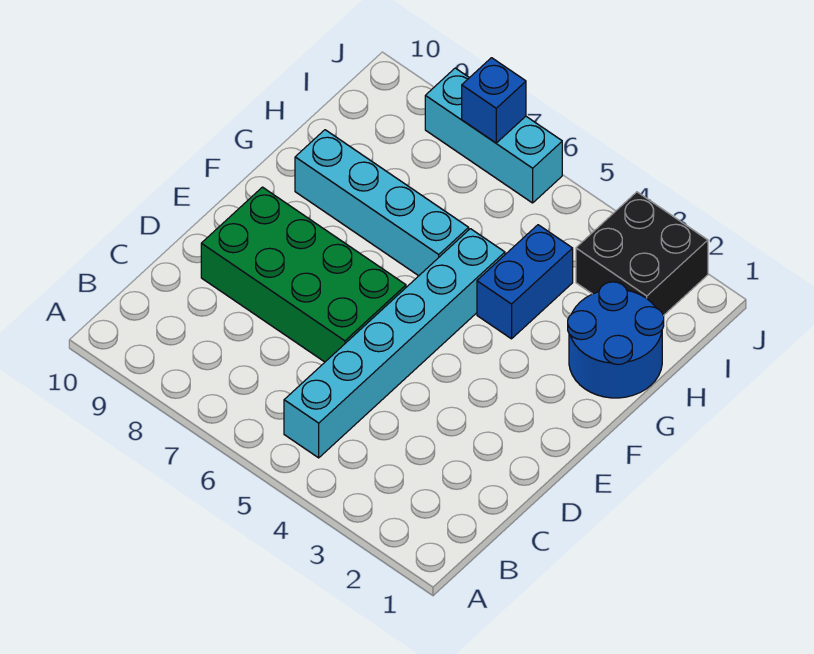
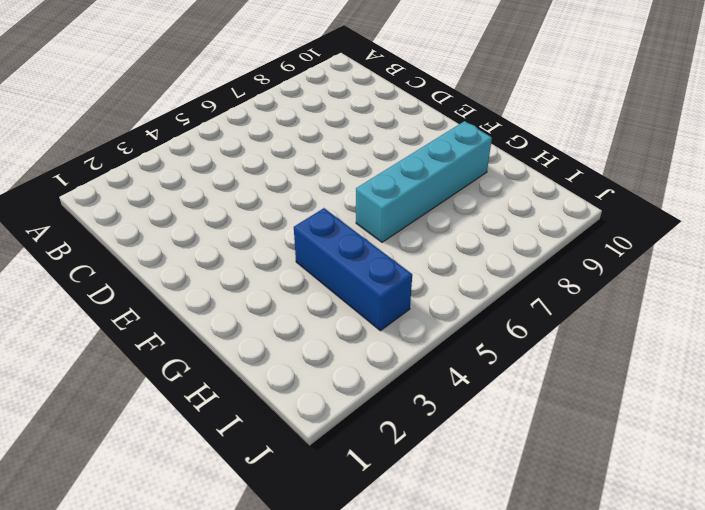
blue brick G4:I4 level 1 -> blue brick G4:H4 level 1
none -> cyan brick B5:G5 level 1
none -> green brick D6:E9 level 1

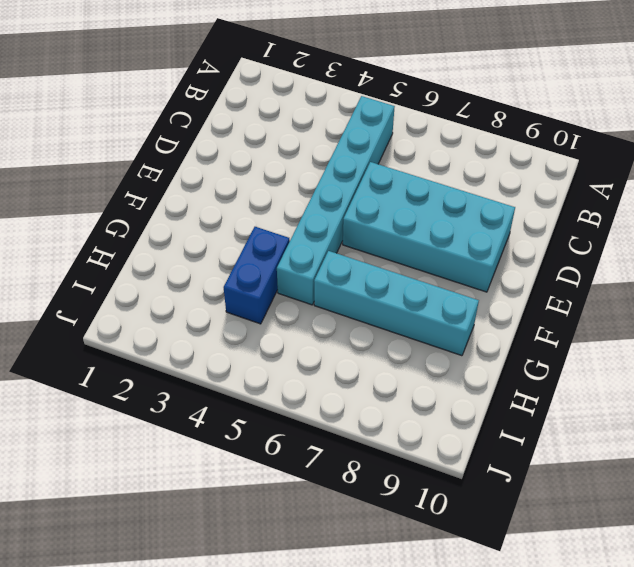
cyan brick D6:E9 level 1 -> green brick D6:E9 level 1
none -> blue round brick G1:H2 level 1
none -> black brick I2:J3 level 1

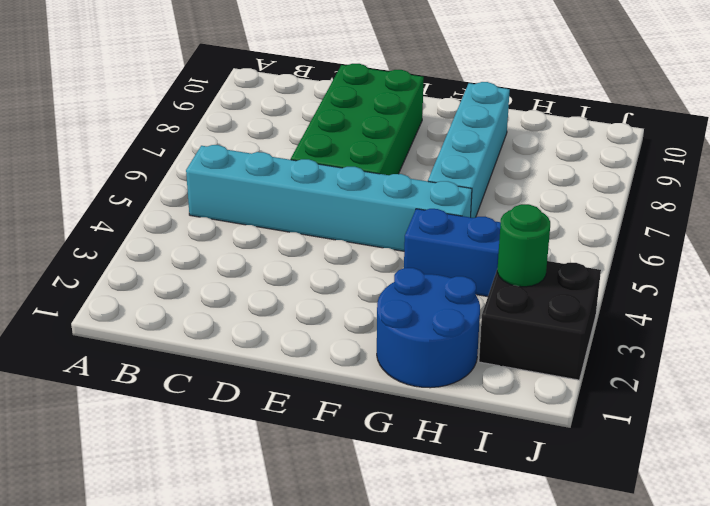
green round brick I3 level 2 -> none
none -> cyan brick J6:J8 level 1
none -> blue brick J7 level 2

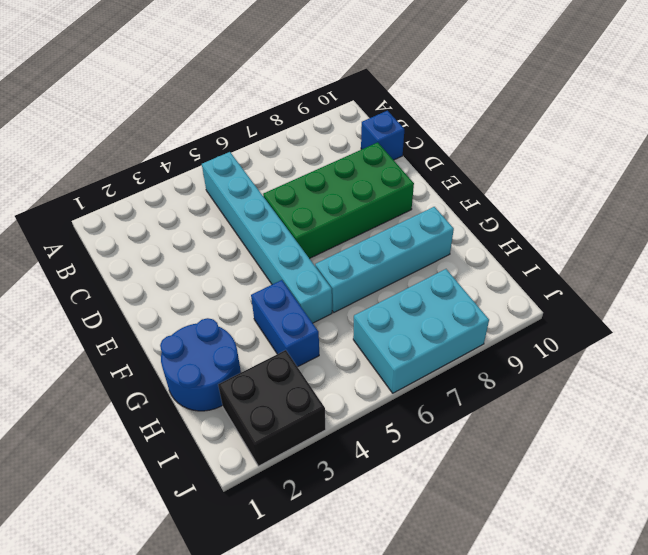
blue brick C10 level 1 -> blue brick J7 level 2
cyan brick I6:J8 level 1 -> cyan brick J6:J8 level 1

